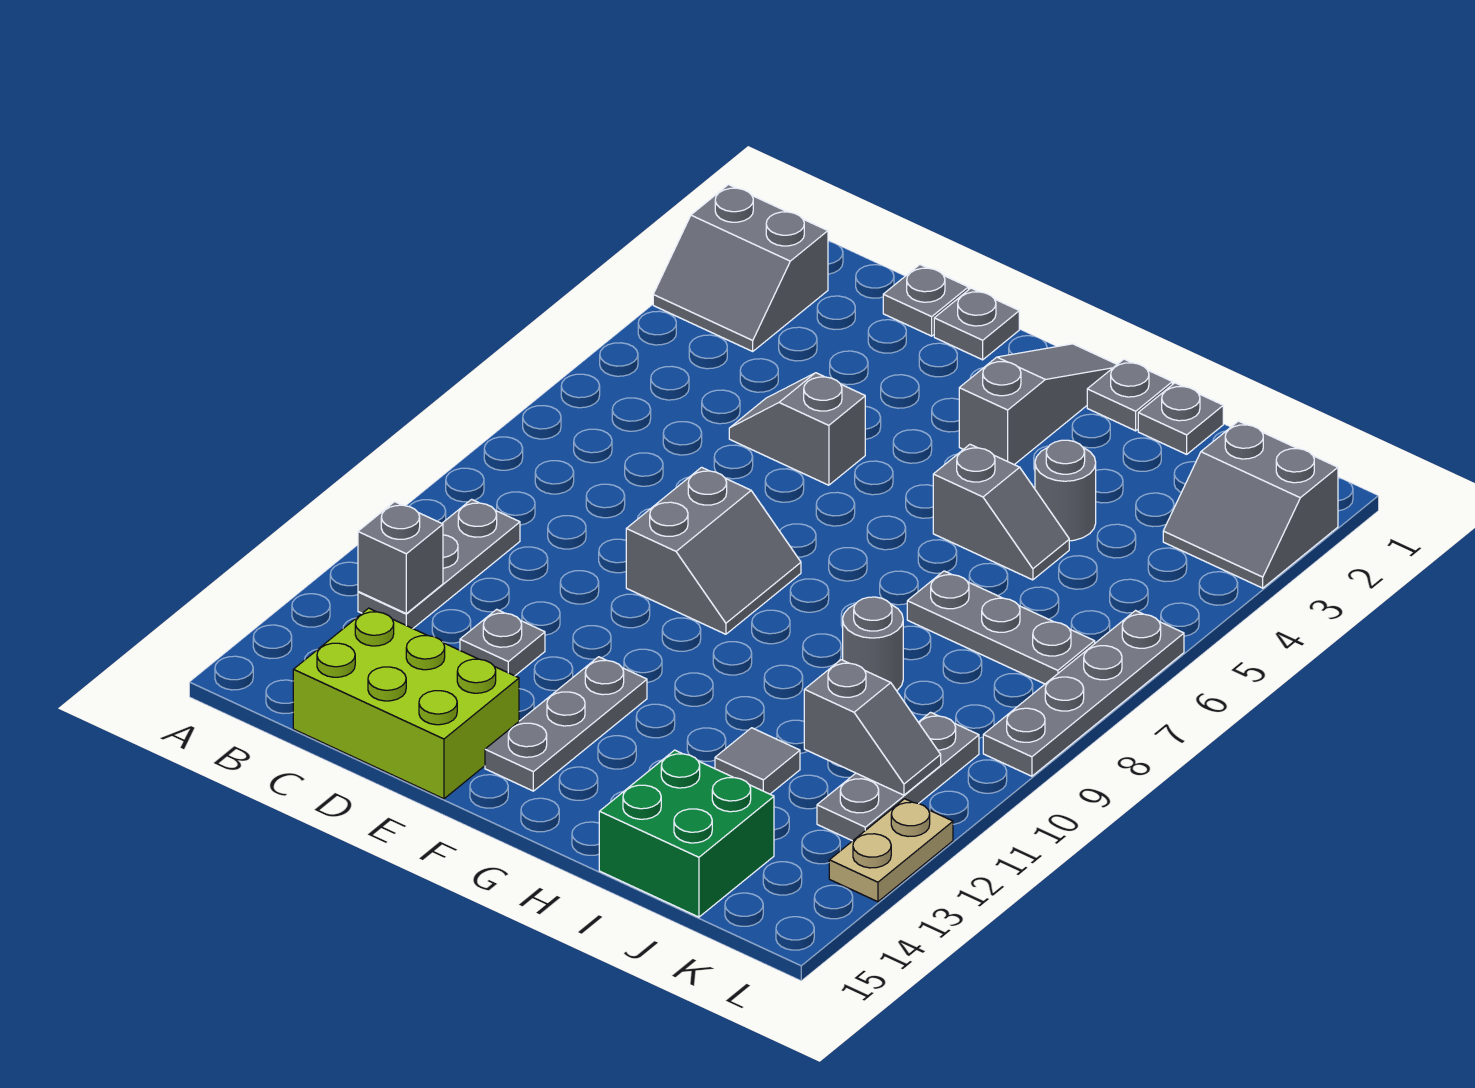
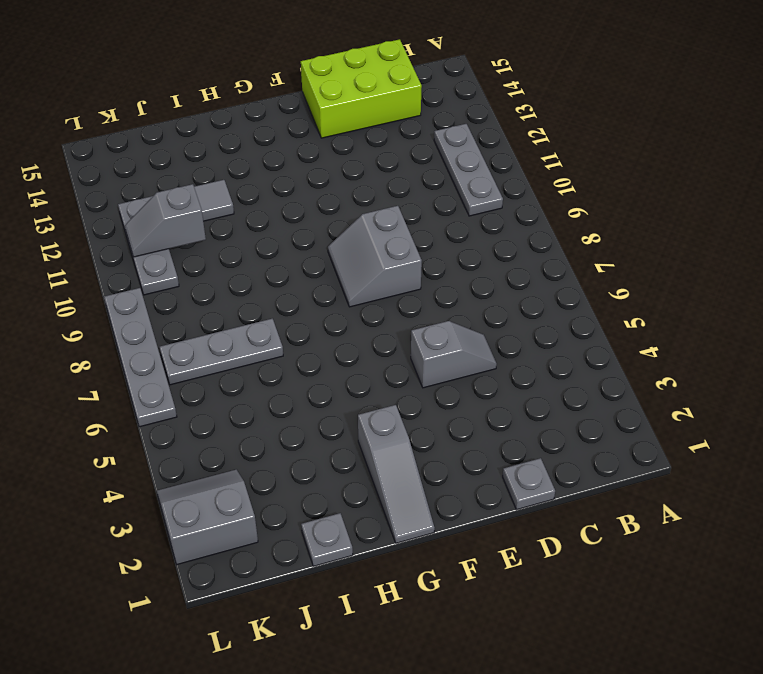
none -> grey slope A2:B3 level 1 top 2
none -> grey plate D12 level 1
none -> grey plate E1 level 1

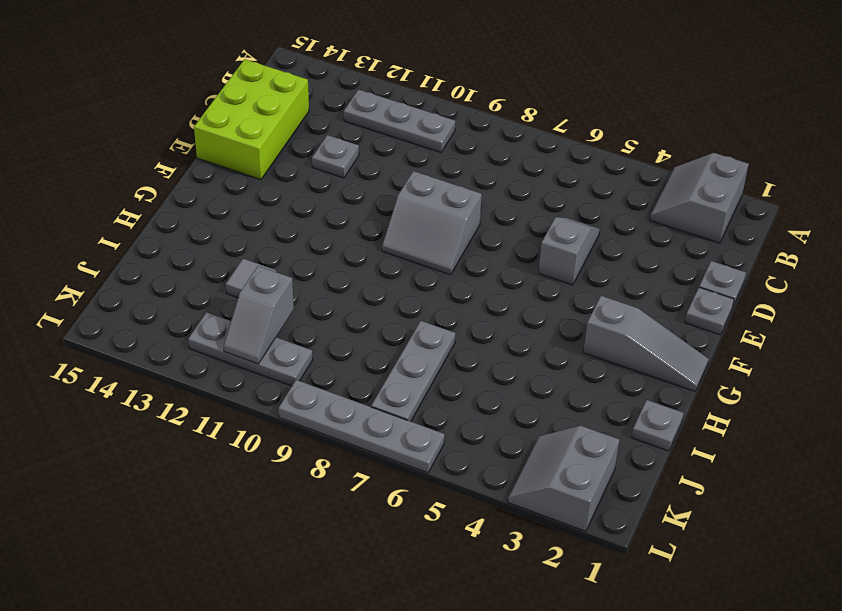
none -> grey plate F12:F14 level 1
none -> grey plate H1 level 1
none -> grey slope H5:I5 level 1 top H

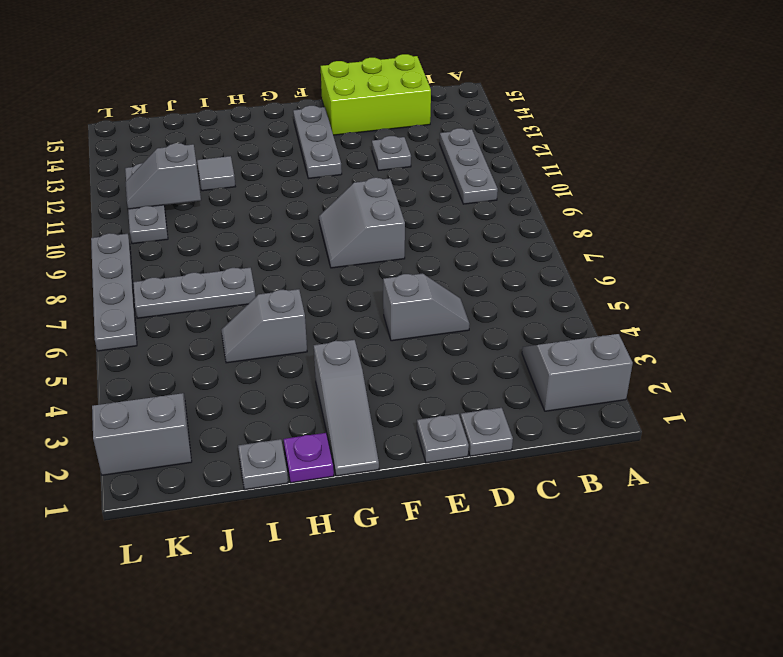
purple plate H1 level 1 -> grey plate H1 level 1
none -> grey round brick I4 level 1
none -> grey round brick I9 level 1
none -> green brick I14:J15 level 1

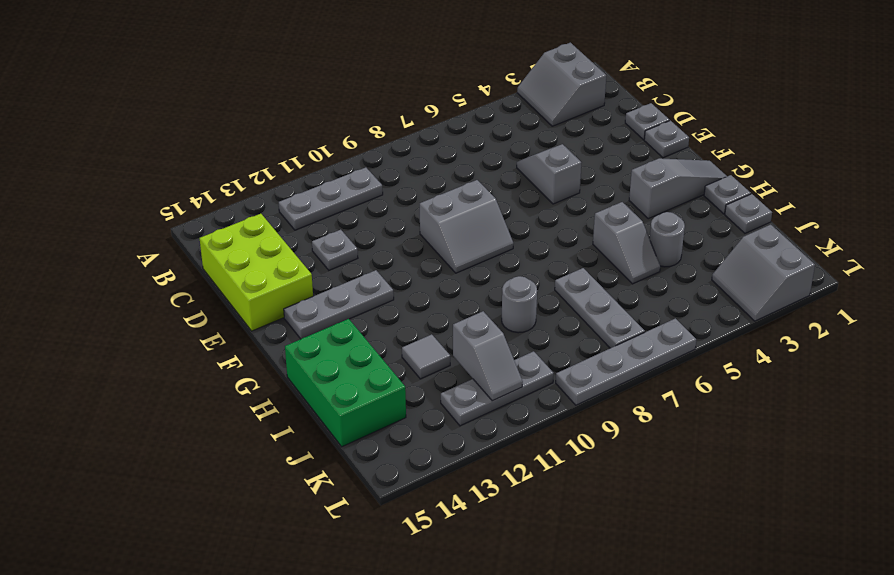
green brick H14:J15 level 1 -> green brick I14:J15 level 1
none -> tan plate L12:L13 level 1
none -> grey brick B12 level 2

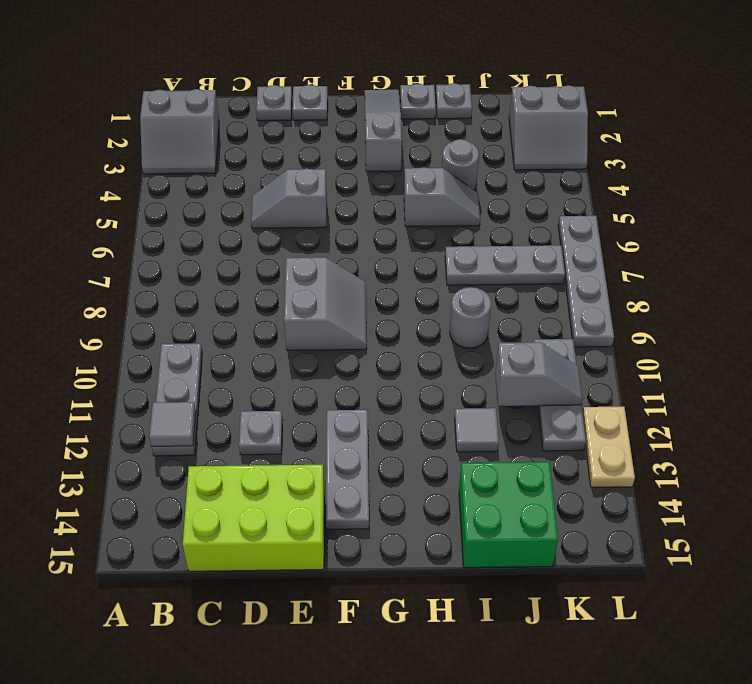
grey tile B12 level 2 -> grey brick B12 level 2

